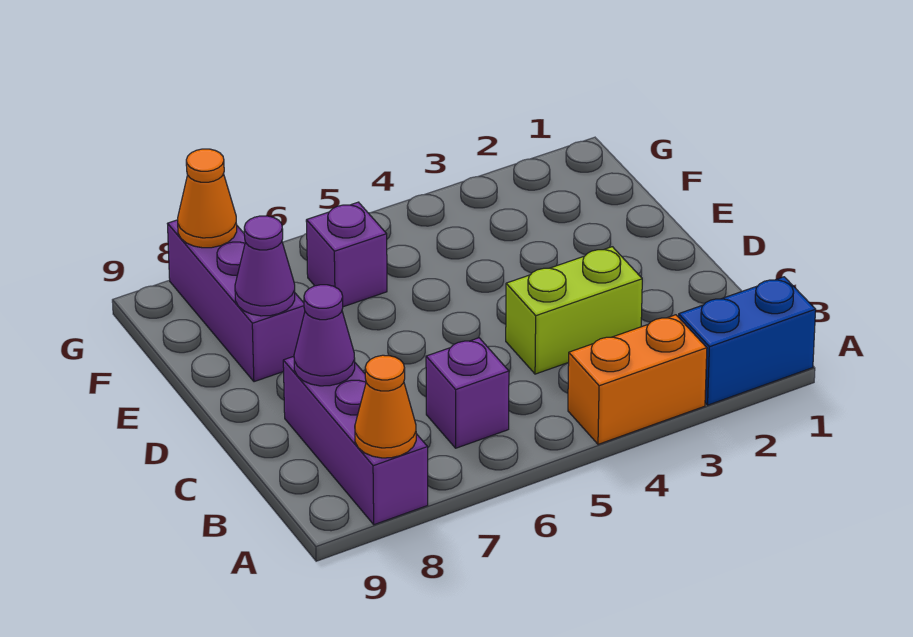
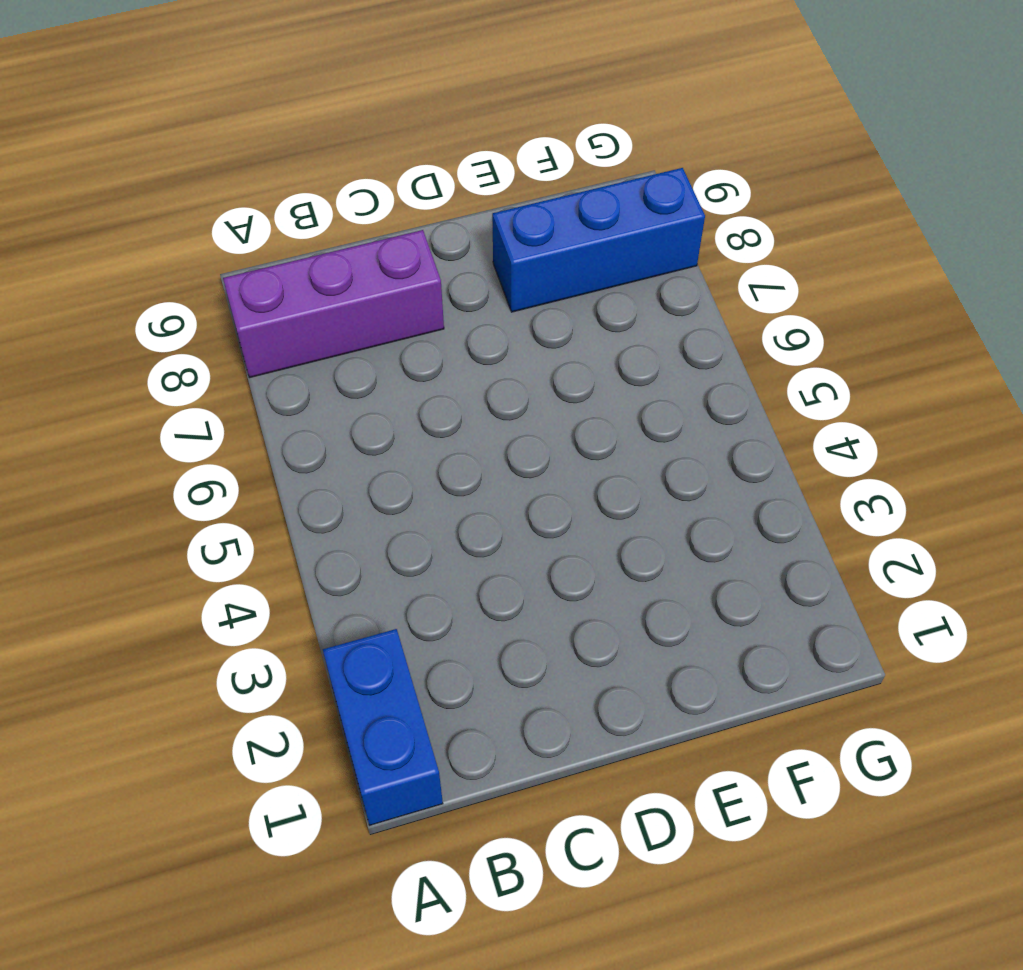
blue brick E8:G8 level 1 -> purple brick E8:G8 level 1
none -> orange brick A3:A4 level 1
none -> purple brick B6 level 1

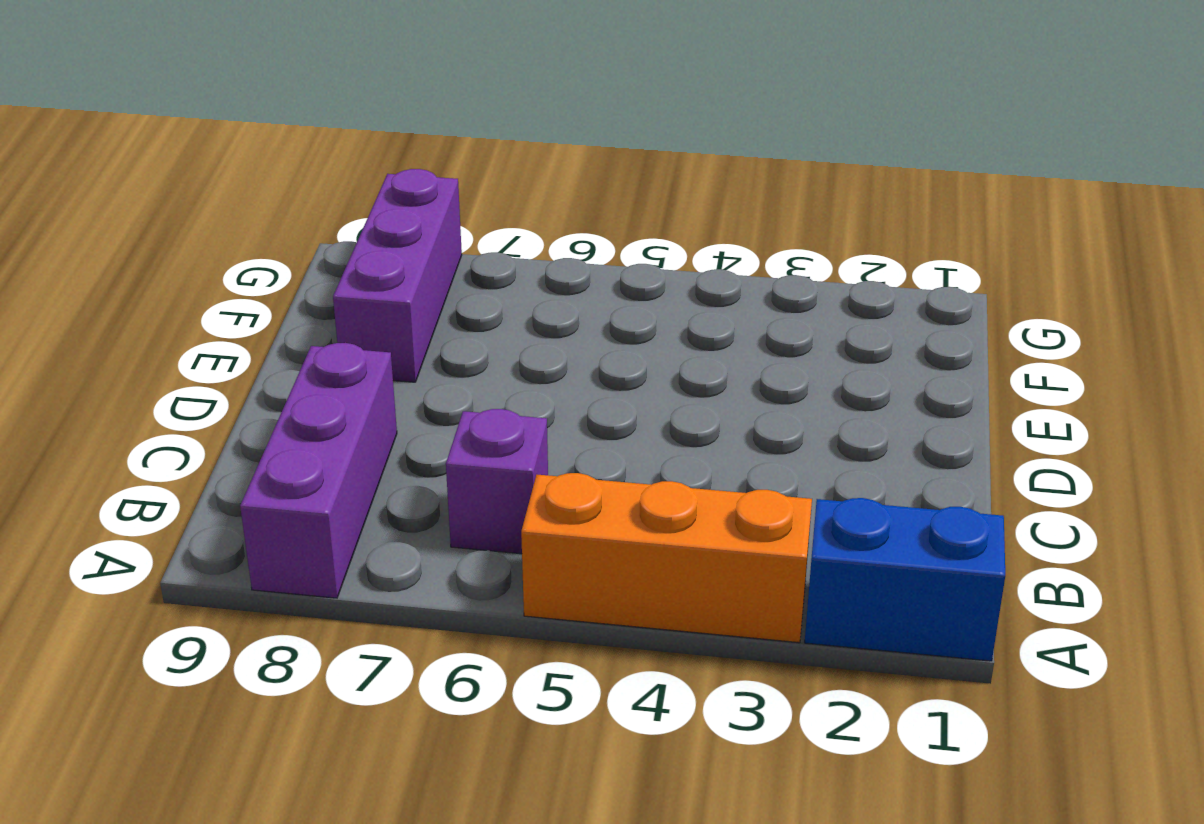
orange brick A3:A5 level 1 -> orange brick A3:A4 level 1
none -> lime brick C3:C4 level 1
none -> purple brick F6 level 1

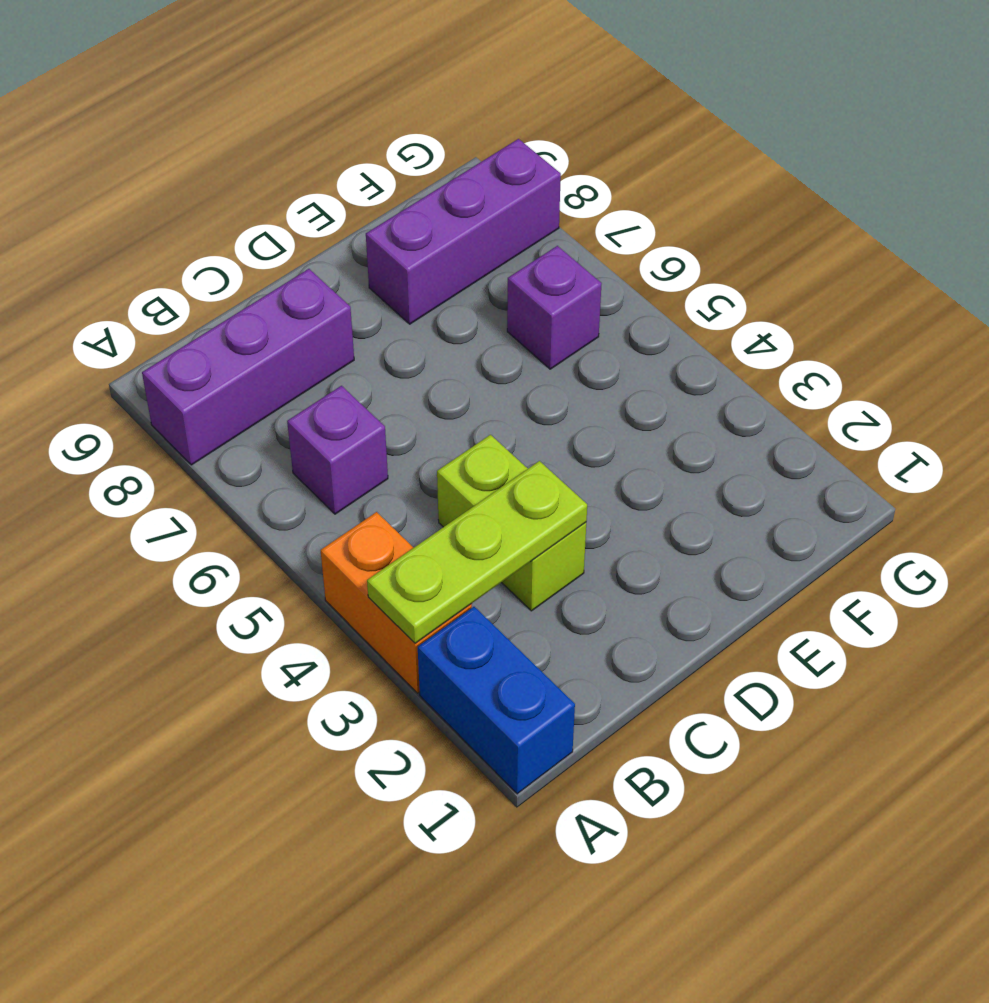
lime plate A3:C3 level 2 -> none
none -> orange cone A8 level 2
none -> purple cone C8 level 2

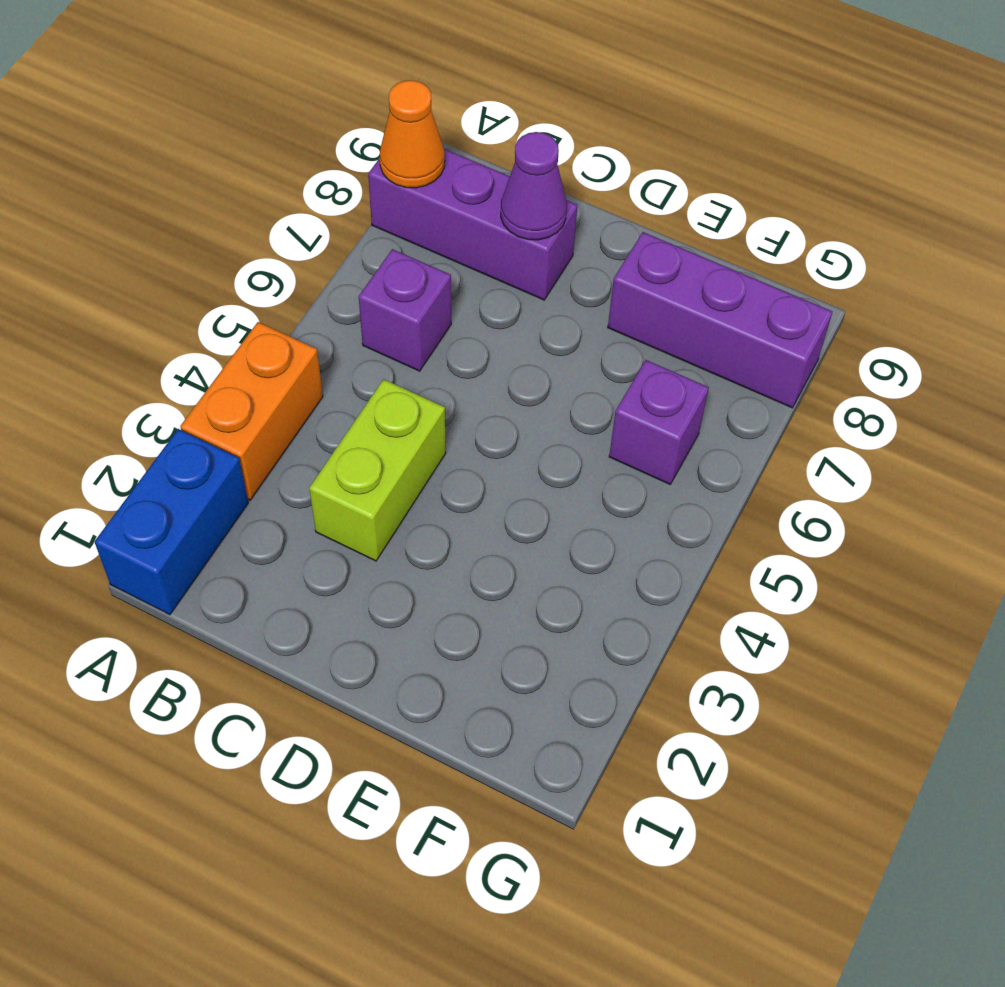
none -> purple cone E8 level 2
none -> orange cone G8 level 2

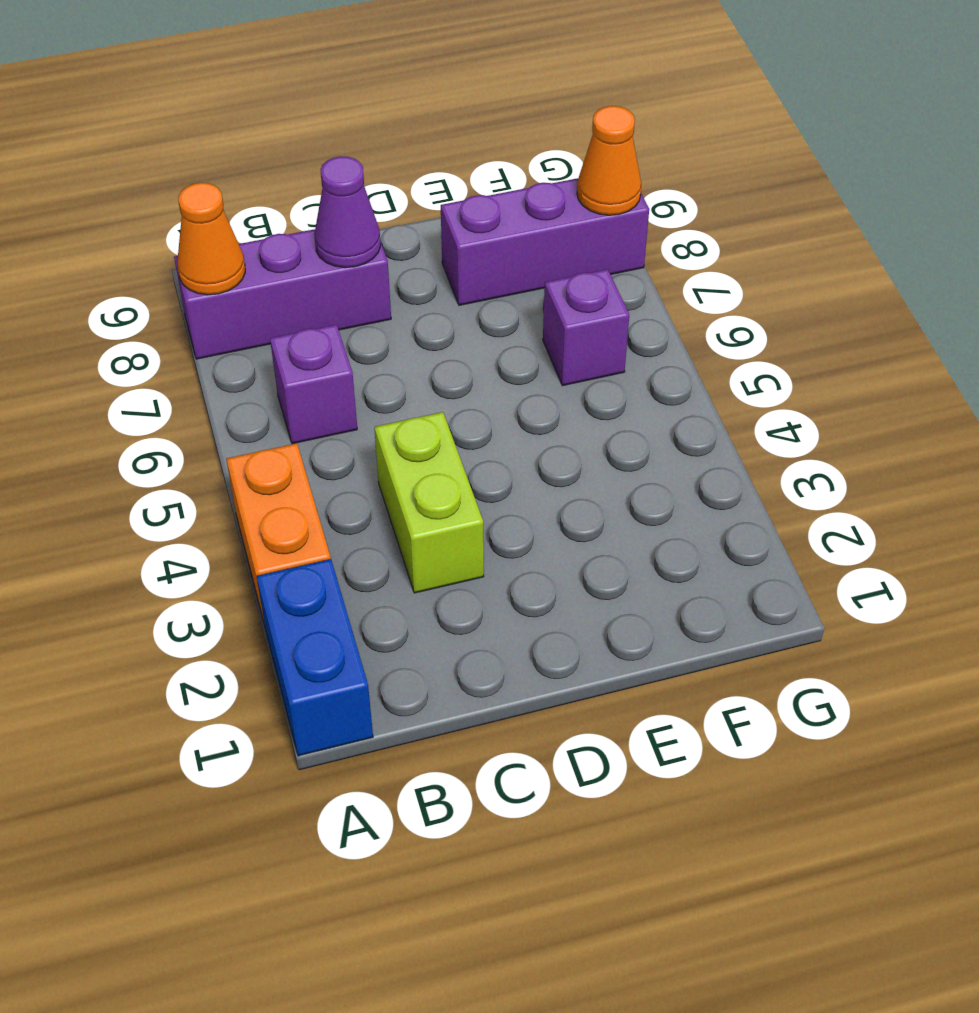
none -> purple cone E8 level 2

